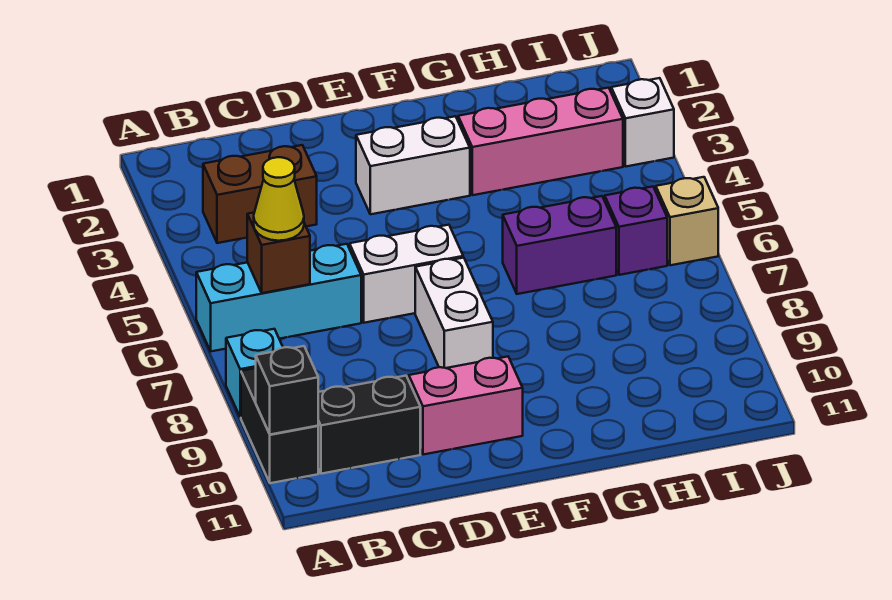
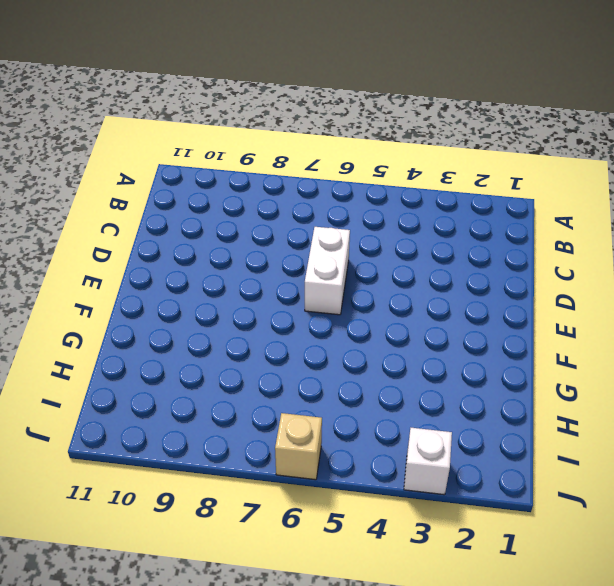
none -> cyan brick A6:C6 level 1
none -> cyan brick A8 level 1
none -> black brick A9:A10 level 1

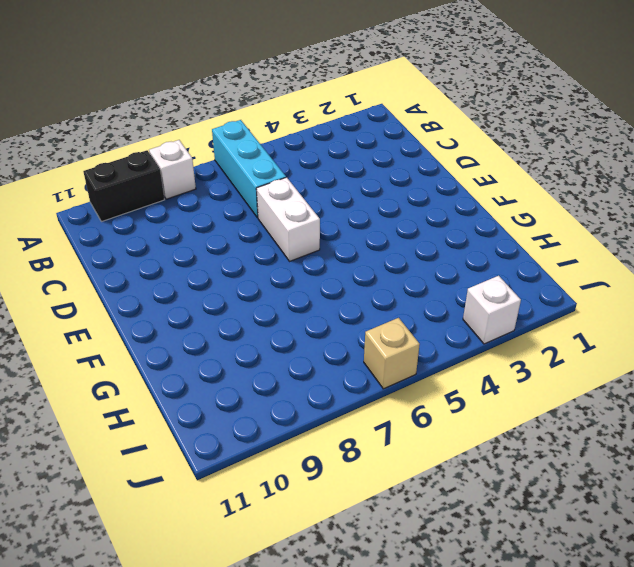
white brick A8 level 1 -> cyan brick A8 level 1
none -> brown brick B3:C3 level 1
none -> black brick B10:C10 level 1
none -> pink brick D10:E10 level 1

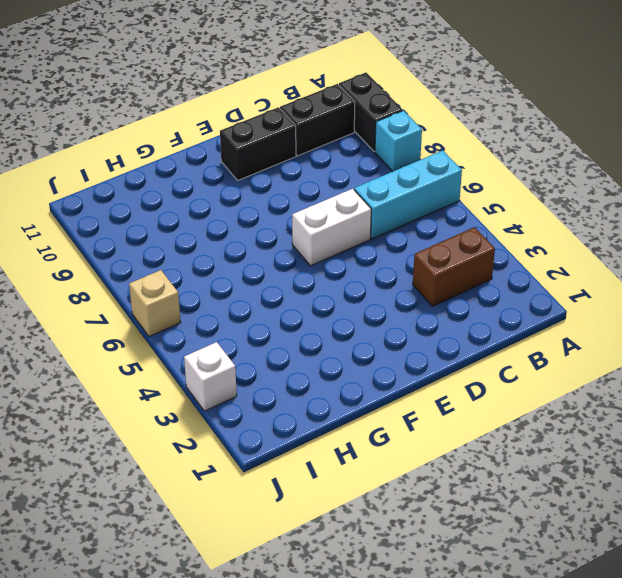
black brick D10:E10 level 1 -> pink brick D10:E10 level 1
none -> white brick E3:F3 level 1
none -> white brick E7:E8 level 1
none -> pink brick G3:I3 level 1

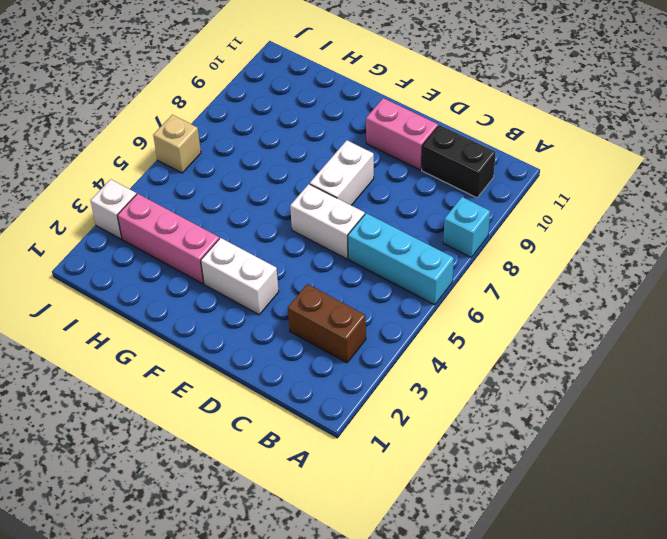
none -> black brick A9:A10 level 1
none -> purple brick G6:H6 level 1
none -> purple brick I6 level 1

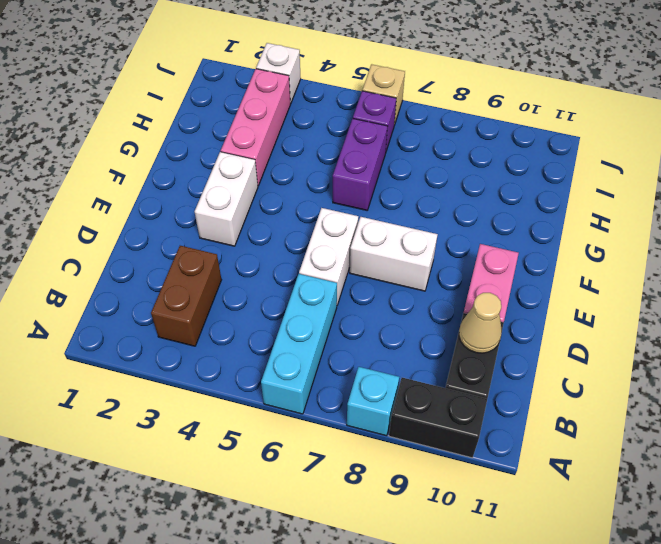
tan cone C10 level 2 -> none
none -> black brick A10 level 2
none -> brown brick B6 level 2
none -> yellow cone B6 level 3

